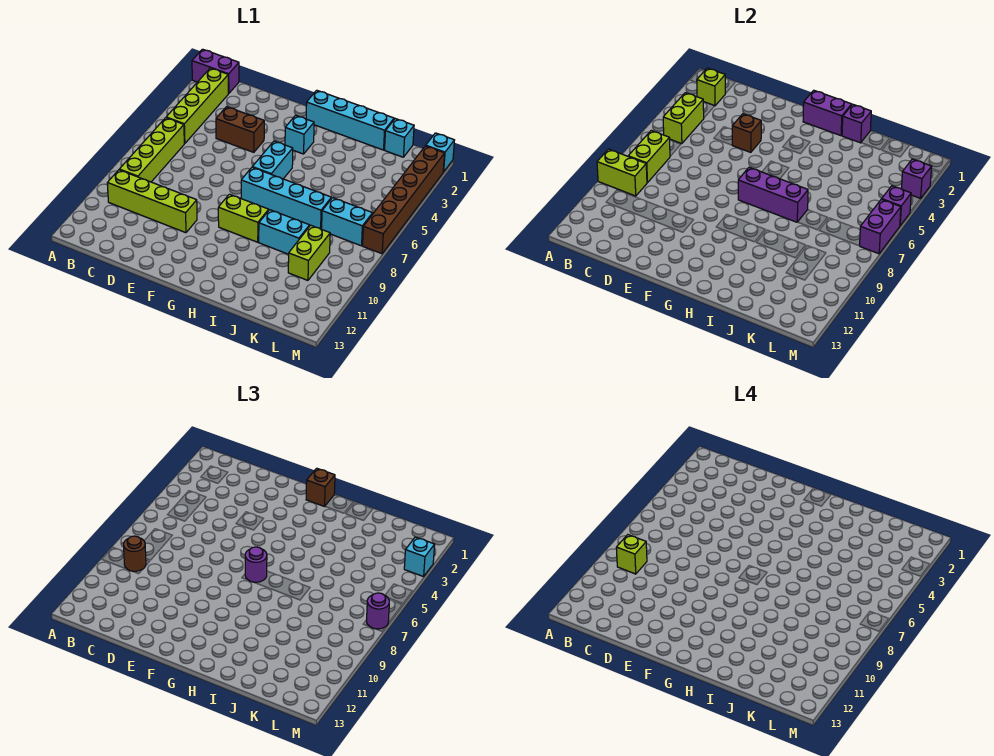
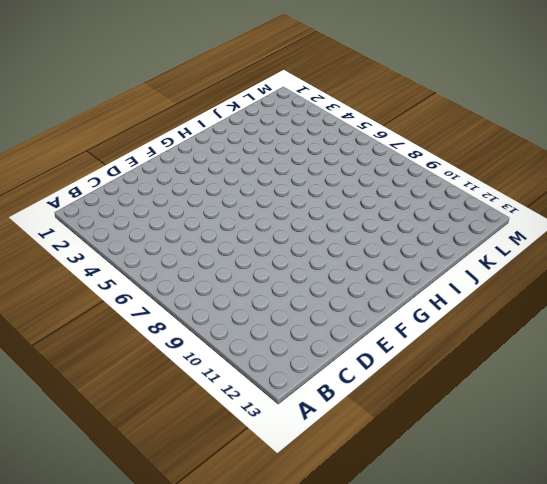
none -> purple brick A1:B1 level 1
none -> lime brick B2:B5 level 1
none -> lime brick B6:B9 level 1
none -> lime brick B10:E10 level 1

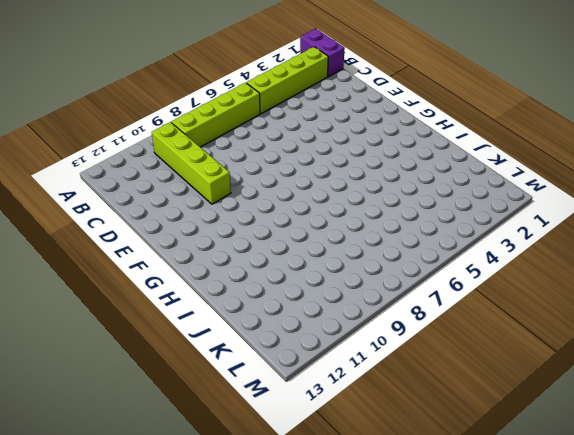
none -> brown brick D4:E4 level 1
none -> cyan brick G1:J1 level 1
none -> cyan brick G3 level 1
none -> cyan brick G5:G6 level 1

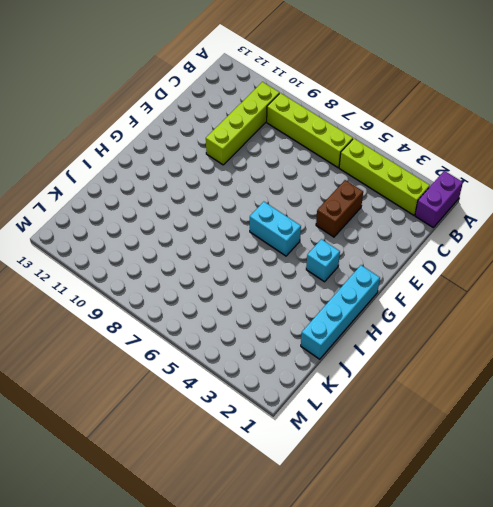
none -> cyan brick G7:J7 level 1
none -> lime brick G9:H9 level 1
none -> cyan brick I9:J9 level 1
none -> cyan brick K1 level 1

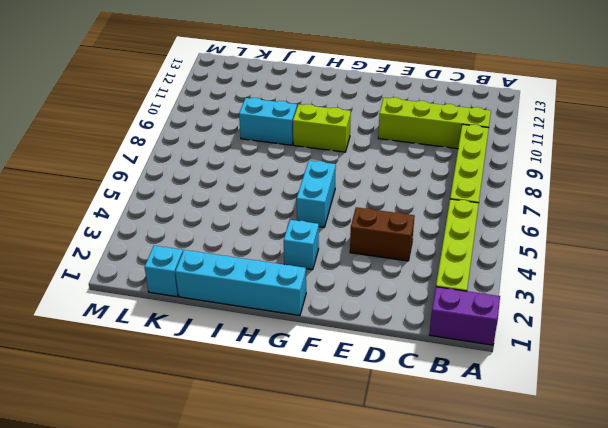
none -> cyan brick G7:J7 level 1
none -> cyan brick K7:L7 level 1
none -> lime brick K9:K10 level 1
none -> cyan brick M1 level 1

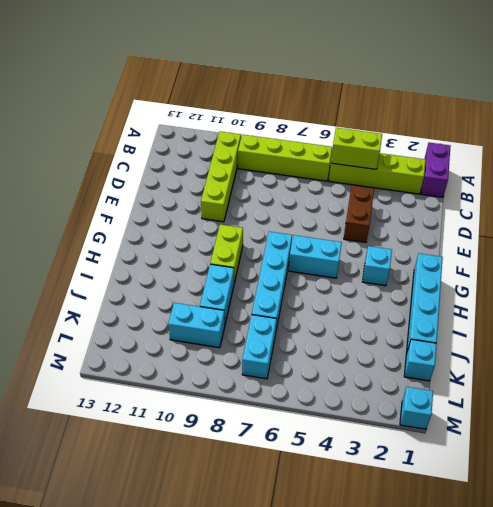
cyan brick K9:K10 level 1 -> lime brick K9:K10 level 1
none -> brown brick M2:M7 level 1
none -> lime brick A9:B9 level 2
none -> lime brick B2 level 2
none -> lime brick B7:B8 level 2

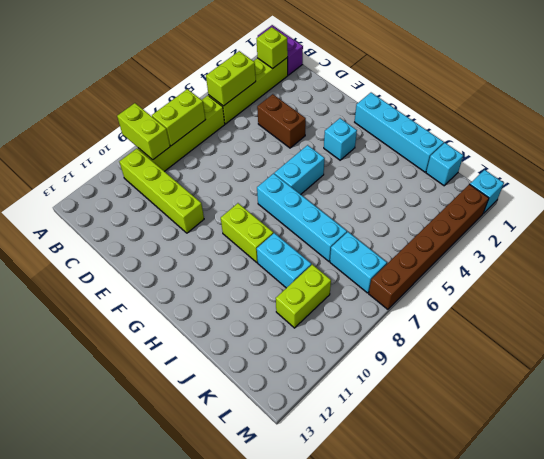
none -> brown brick E4 level 2
none -> purple brick G1:H1 level 2
none -> purple brick G7:I7 level 2
none -> purple brick I1 level 2

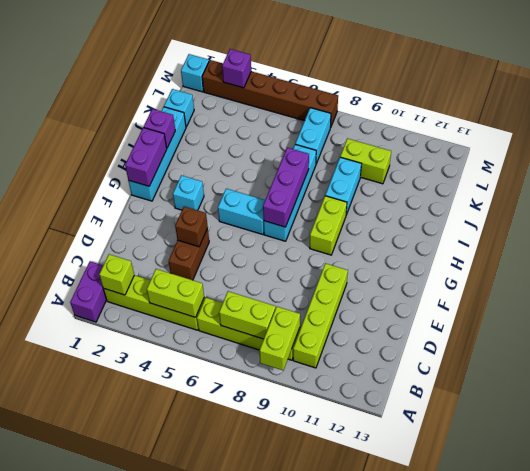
none -> purple brick M5 level 2
none -> purple brick M6:M7 level 2
none -> brown round brick B9 level 3
none -> brown brick G1 level 3

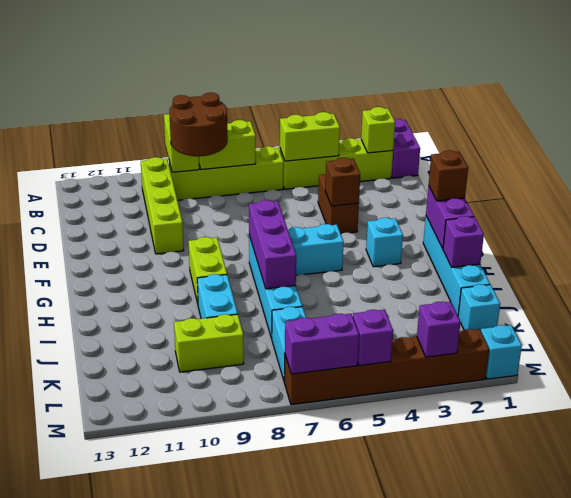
brown round brick B8:C9 level 3 -> brown round brick B9 level 3
none -> purple round brick G7 level 3
none -> cyan brick M3 level 3
none -> purple round brick M7 level 3
none -> lime brick B9 level 4

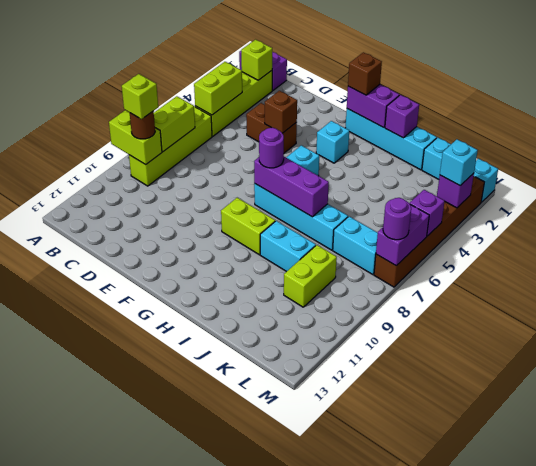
none -> lime brick B10:E10 level 1

